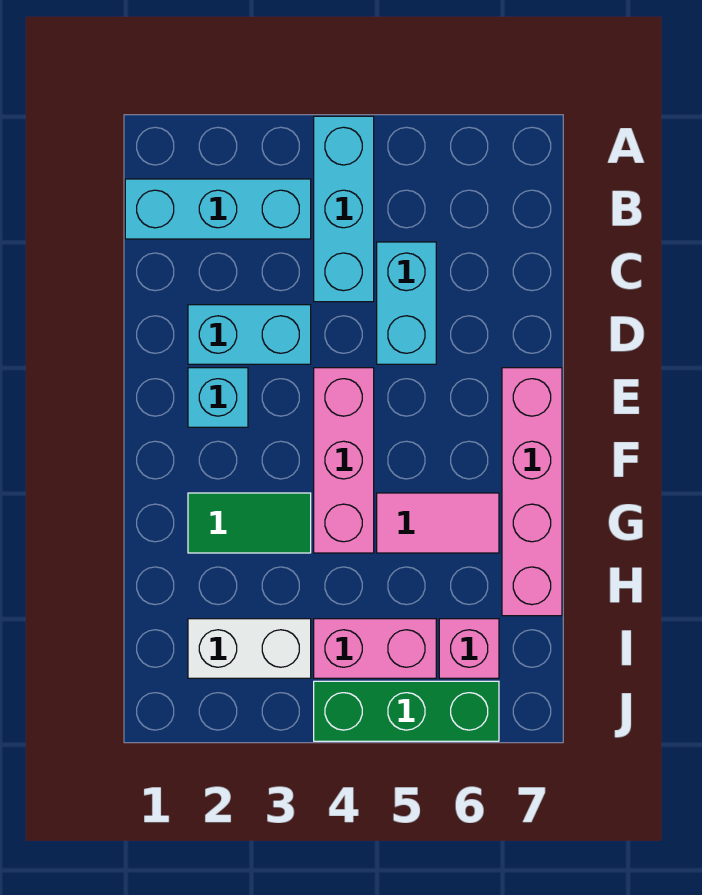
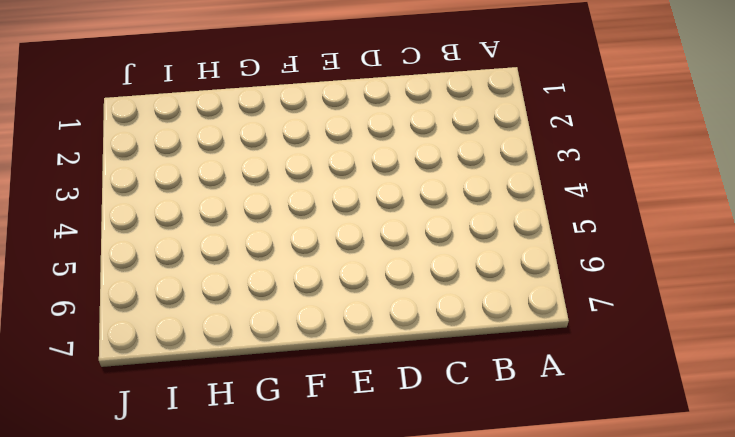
none -> cyan brick A4:C4 level 1
none -> cyan brick B1:B3 level 1
none -> cyan brick C5:D5 level 1

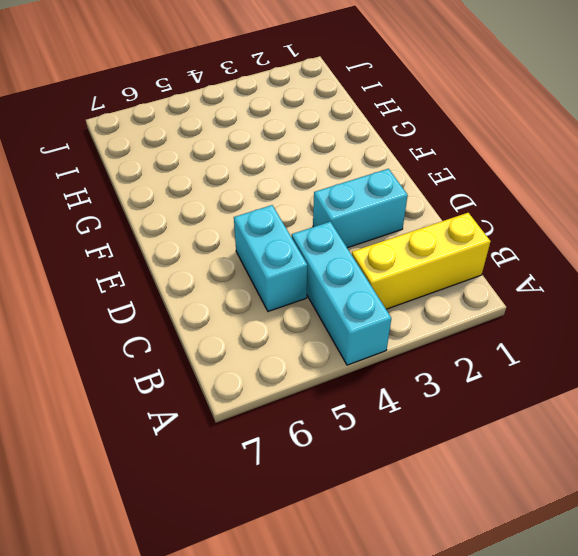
yellow brick B1:B3 level 1 -> cyan brick B1:B3 level 1
none -> cyan brick E2 level 1
none -> pink brick E4:G4 level 1
none -> pink brick E7:H7 level 1

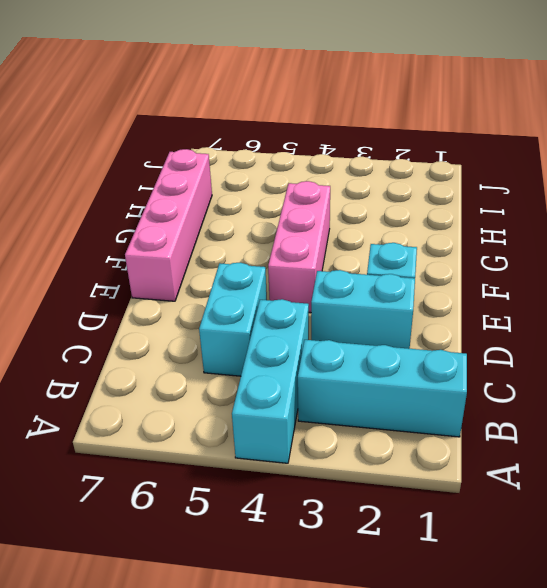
none -> green tile G2:G3 level 1
none -> pink tile G5:G6 level 1
none -> white brick I2:I3 level 1

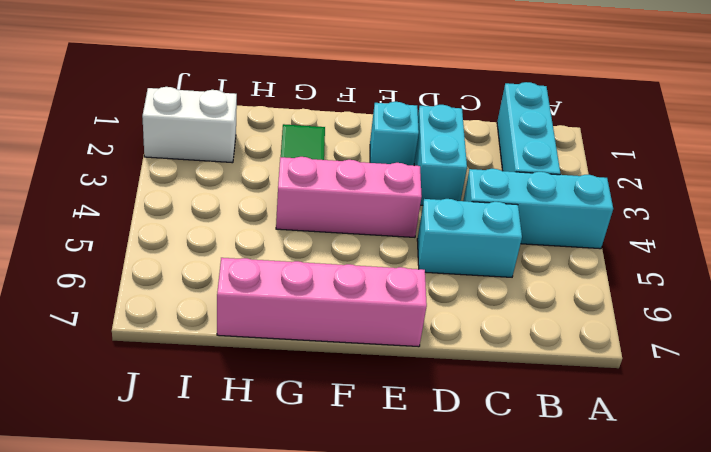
white brick I2:J2 level 1 -> white brick I2:I3 level 1
none -> pink tile G5:G6 level 1
none -> pink brick I4:I5 level 1
none -> pink brick I6 level 1

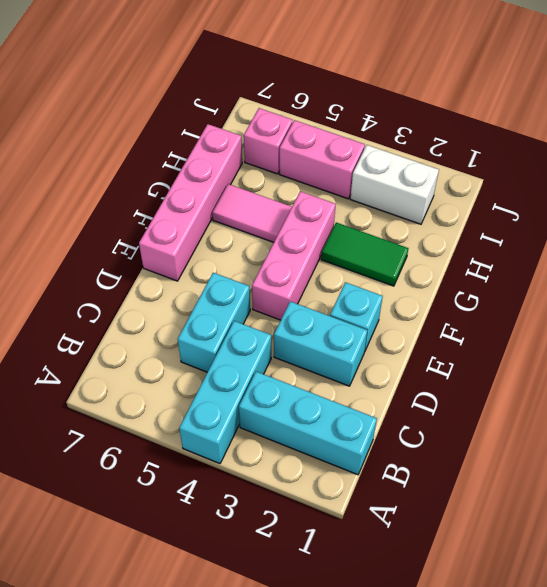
none -> green brick J4:J6 level 1

